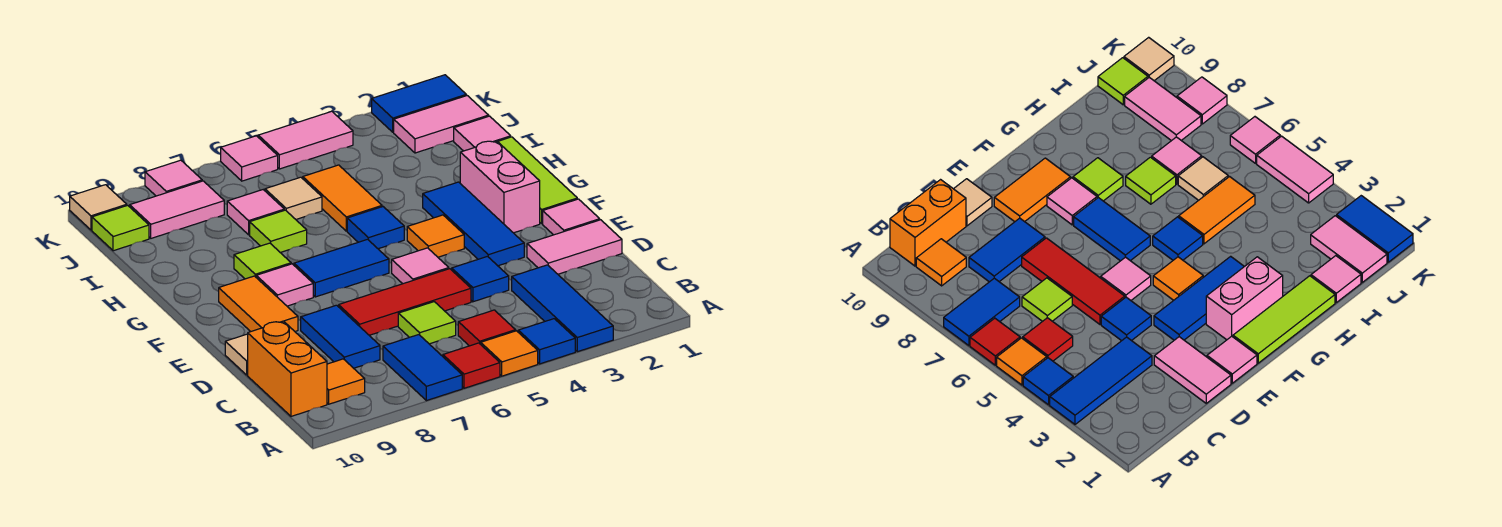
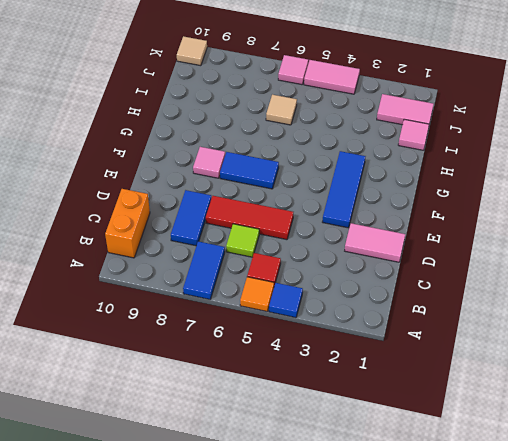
none -> blue tile A3:C3 level 1
none -> red tile A6 level 1
none -> orange tile B9 level 1
none -> blue tile D4 level 1

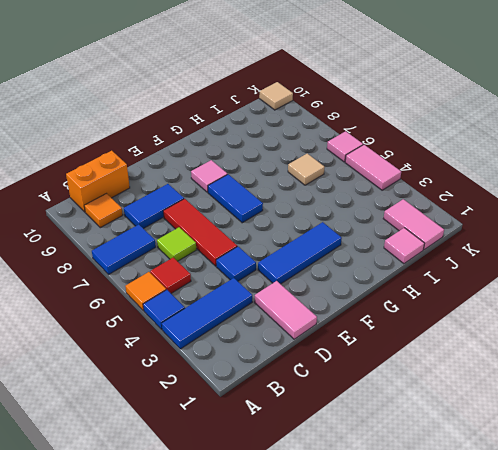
none -> red tile A6 level 1
none -> tan tile D10 level 1
none -> pink tile E1 level 1
none -> pink tile E5 level 1

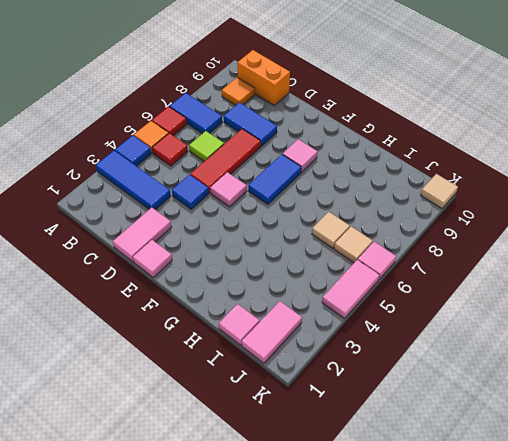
tan tile J6 level 1 -> tan tile D10 level 1
none -> blue tile E3:G3 level 1
none -> orange tile E9:F9 level 1
none -> lime tile F1:H1 level 1
none -> pink brick F2:G2 level 1

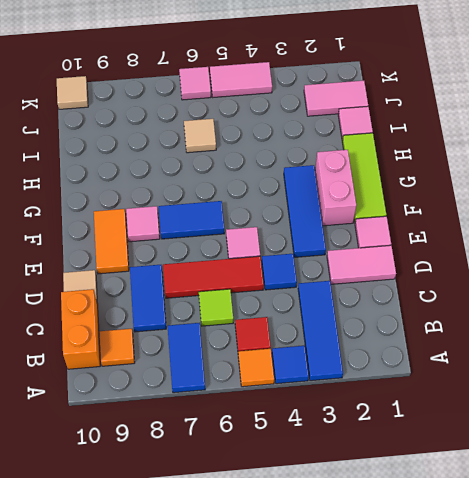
none -> red tile A6 level 1
none -> orange tile F4 level 1
none -> blue tile G5 level 1
none -> lime tile G8 level 1

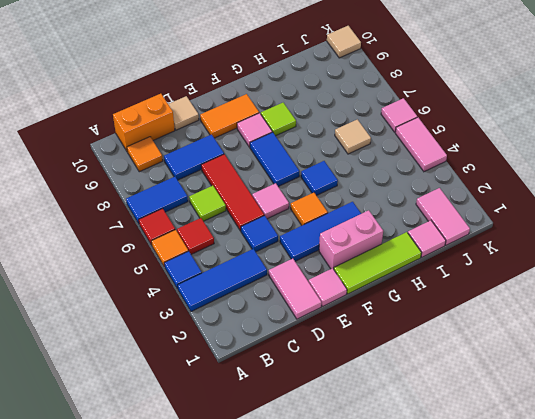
none -> orange tile H5:I5 level 1
none -> lime tile H7 level 1
none -> pink tile I7 level 1
none -> pink tile J8:J9 level 1

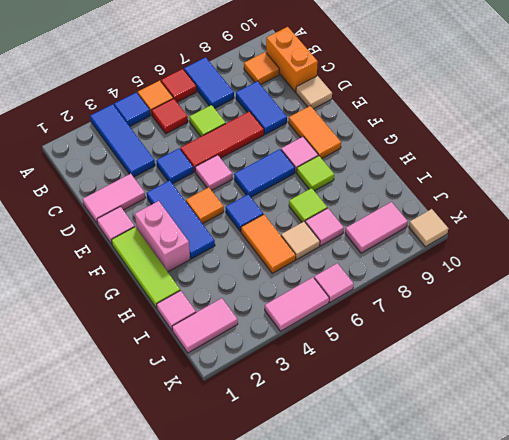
none -> lime tile J10 level 1
none -> blue tile K1:K2 level 1
none -> pink tile K8 level 1

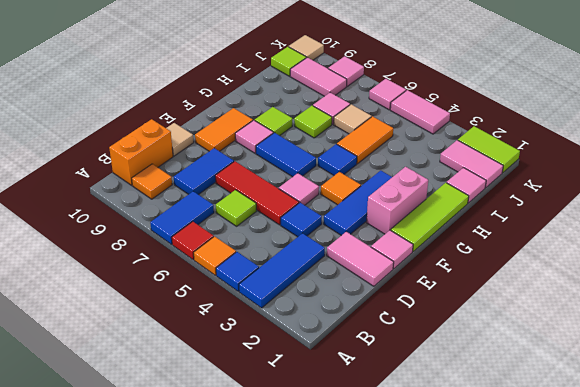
lime tile K1:K2 level 1 -> blue tile K1:K2 level 1
none -> red tile B5 level 1

